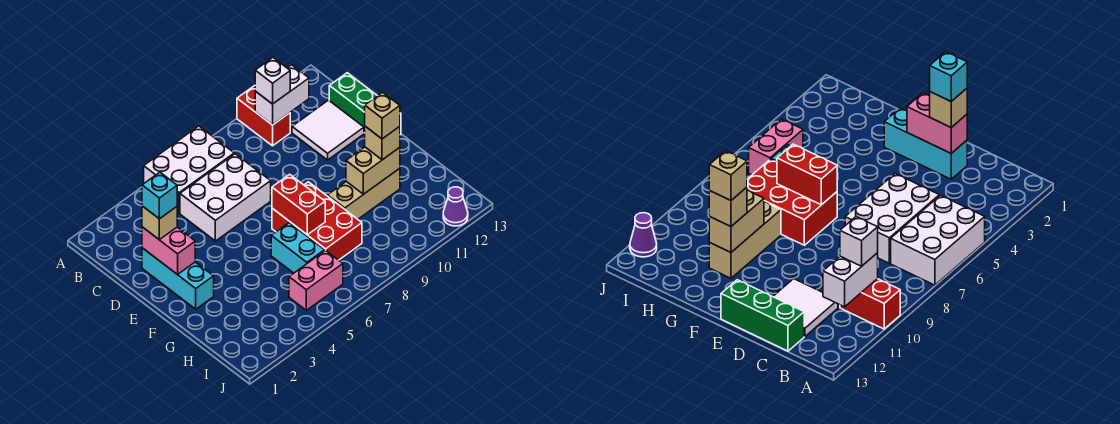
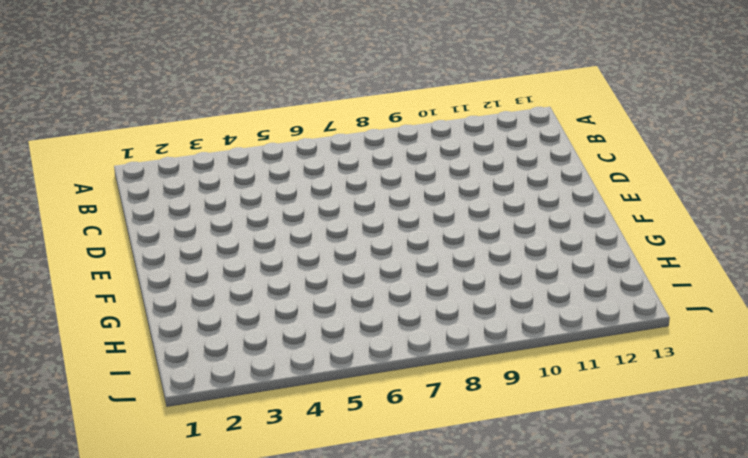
none -> white brick A5:B7 level 1
none -> red brick A10:B10 level 1
none -> white brick C5:D7 level 1

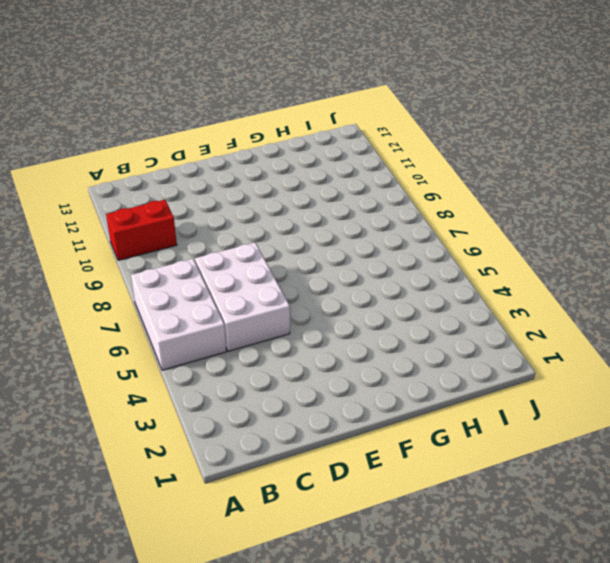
none -> white tile C11:D12 level 1
none -> green brick C13:E13 level 1
none -> cyan brick D2:F2 level 1

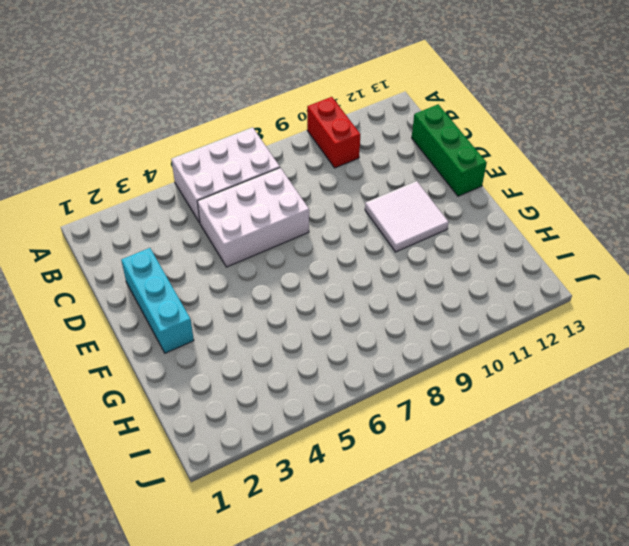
white tile E10:F11 level 1 -> white tile C11:D12 level 1
none -> red brick F7:H8 level 1
none -> cyan brick G6:H6 level 1
none -> tan brick G9:G11 level 1

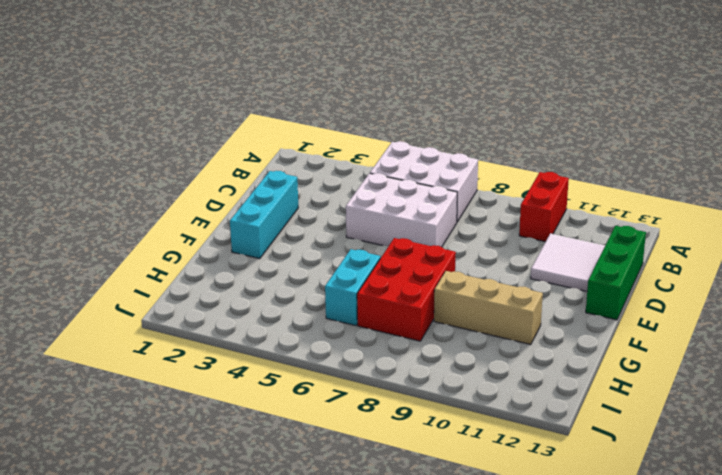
none -> pink brick I5:I6 level 1
none -> purple cone J12 level 1
none -> white brick B10:B11 level 2

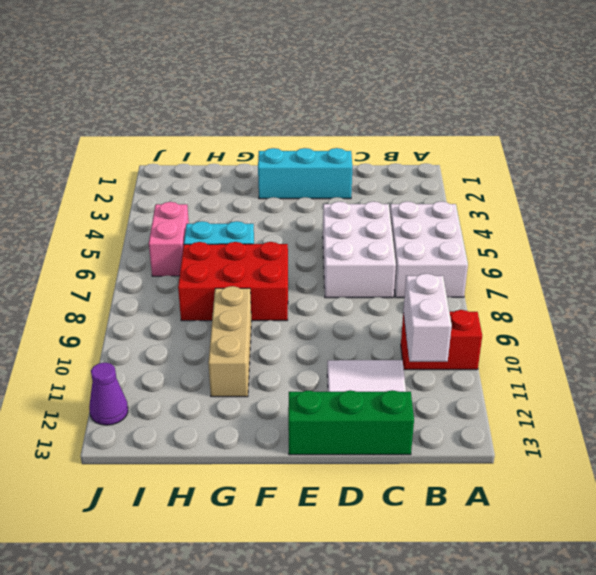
none -> pink brick D2:E2 level 2
none -> red brick F7:G7 level 2
none -> tan brick G10:G11 level 2

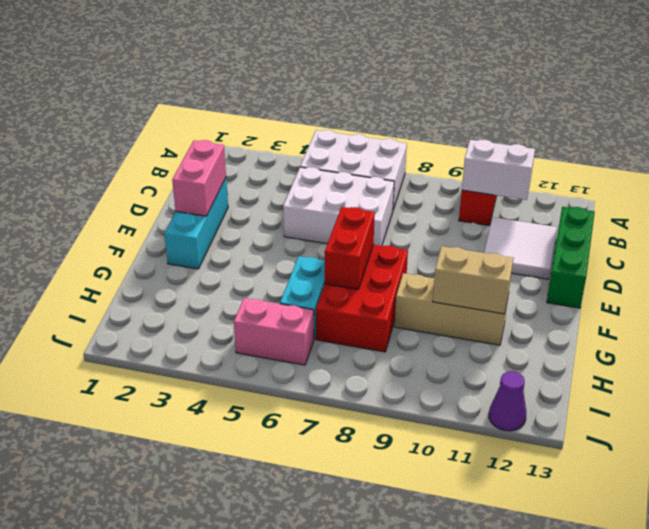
none -> white brick B10 level 3
none -> tan brick D2 level 3
none -> tan brick G11 level 3

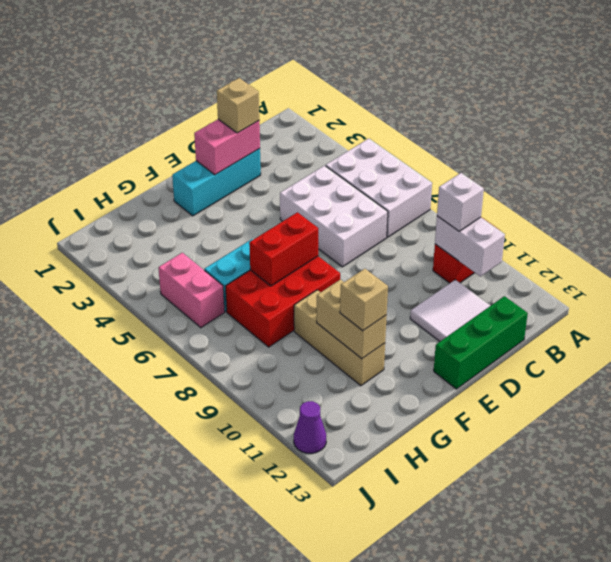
none -> cyan brick D2 level 4
none -> tan brick G11 level 4

